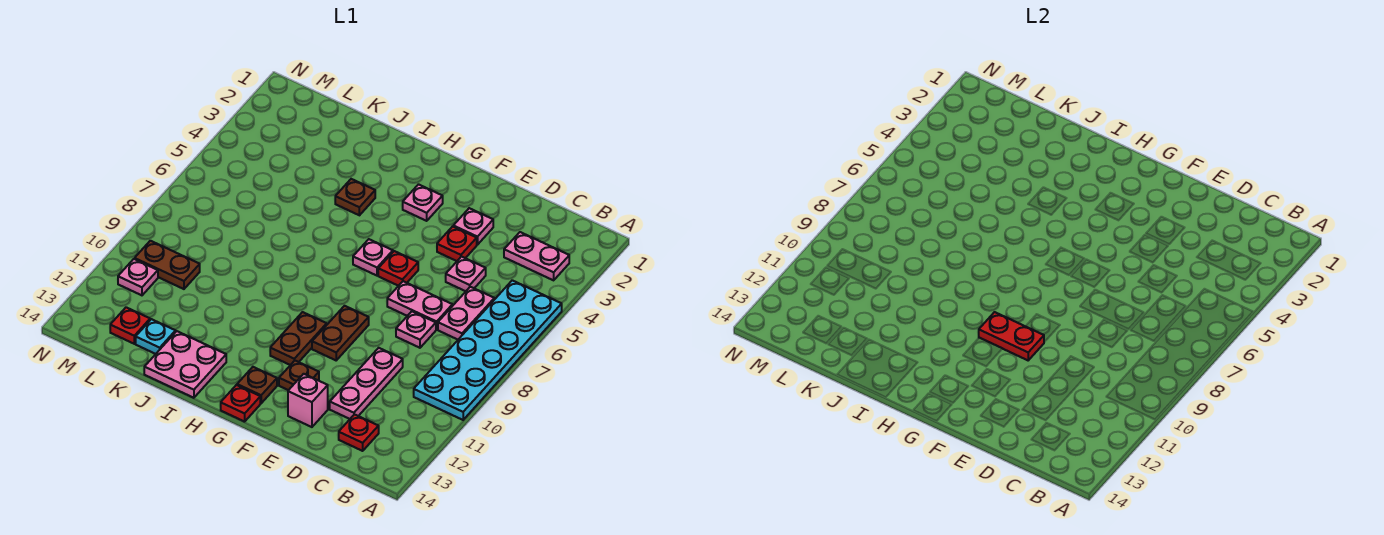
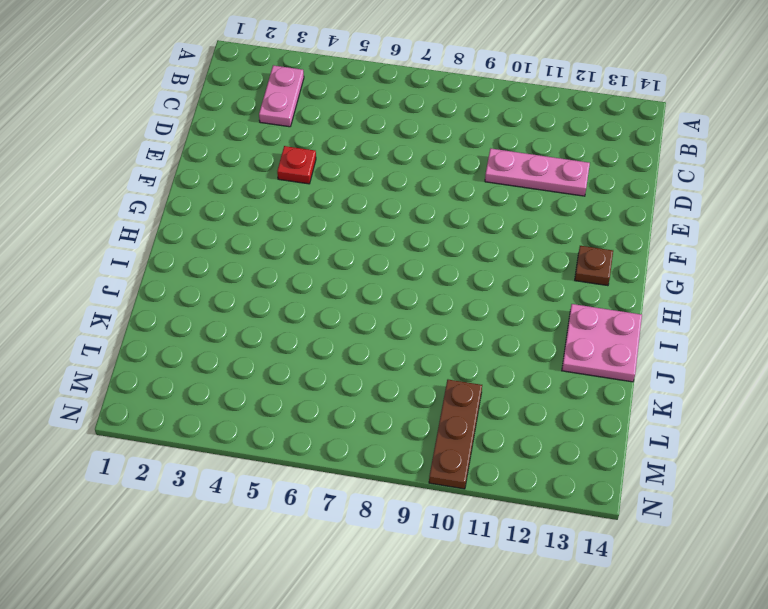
brown plate L10:N10 level 1 -> brown plate L10:M10 level 1
none -> cyan plate A5:B10 level 1
none -> pink plate C6:C7 level 1
none -> red plate C13 level 1

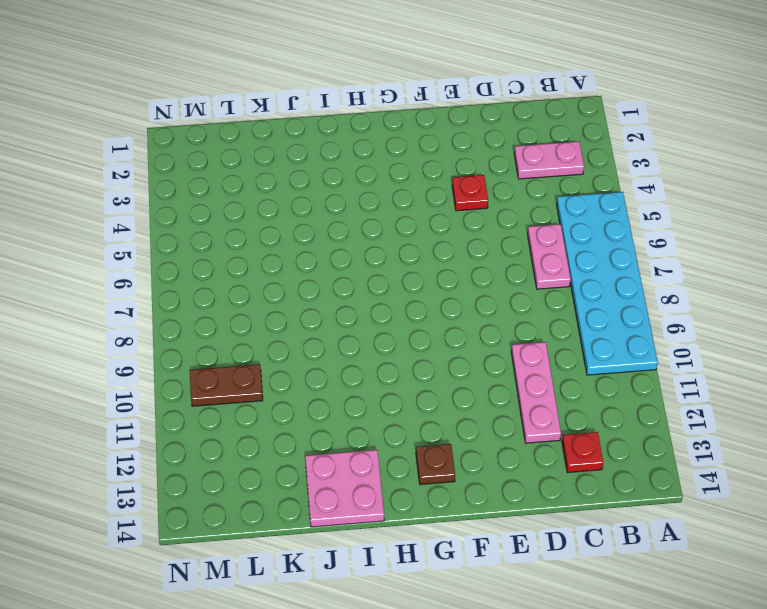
none -> pink plate D5 level 1
none -> pink plate D7:E7 level 1
none -> pink plate D8 level 1

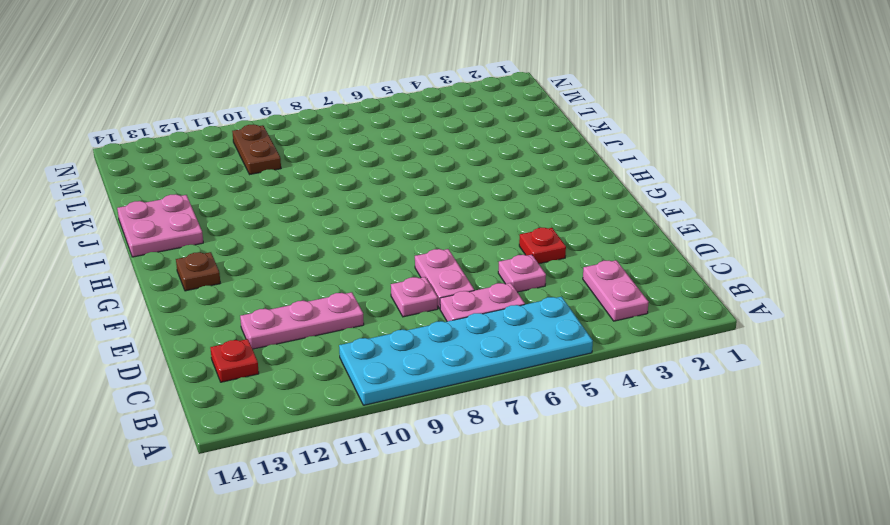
none -> pink plate E3 level 1
none -> pink brick E13 level 1
none -> red plate F6 level 1

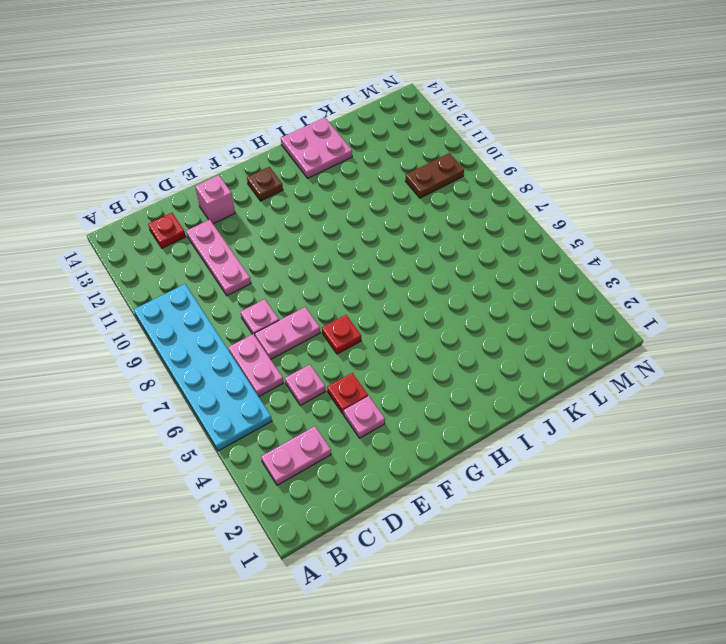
none -> brown plate F9:F10 level 1
none -> brown plate F12 level 1
none -> pink plate G3 level 1

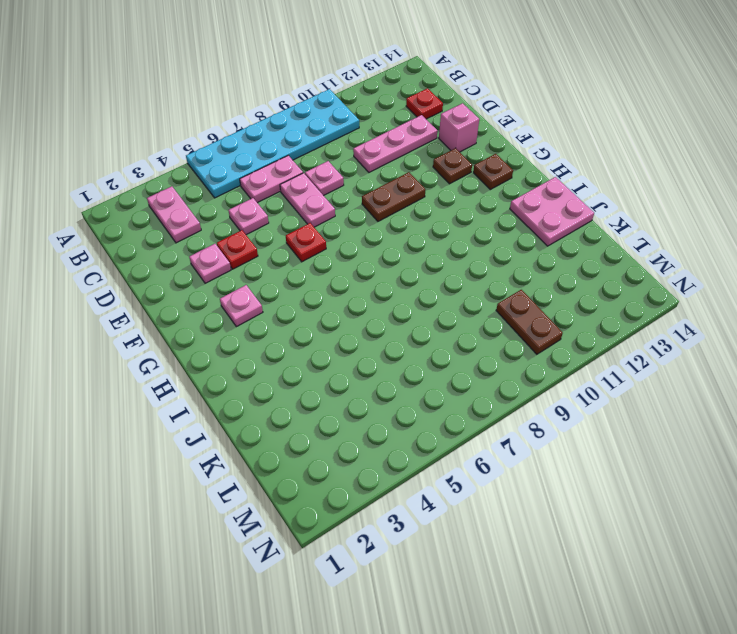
none -> pink plate G6 level 1
none -> brown plate G10:G11 level 1
none -> red plate G14 level 1

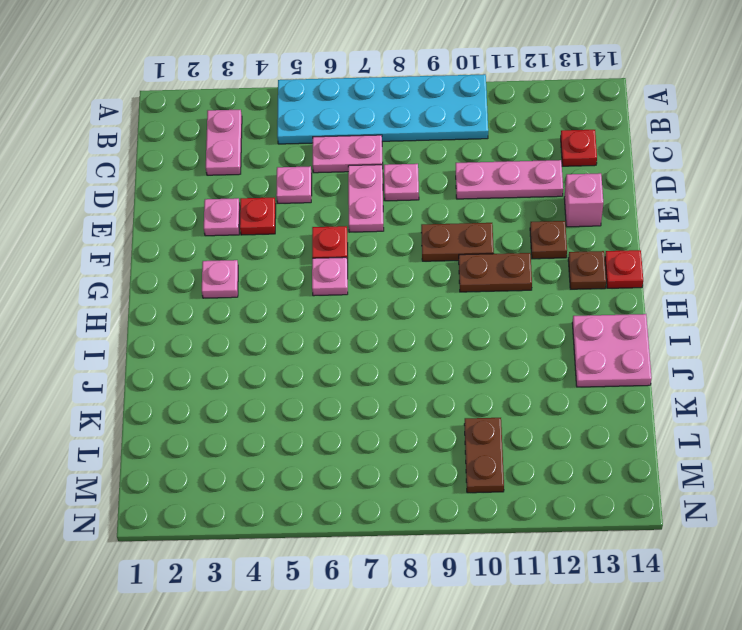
none -> brown plate I4 level 1
none -> cyan plate K13 level 1
none -> red plate L13 level 1

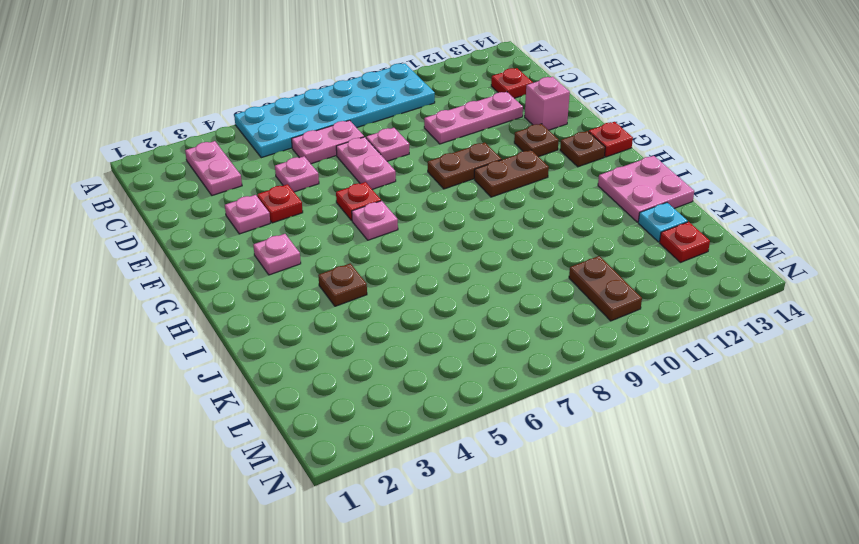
none -> pink plate M11 level 1
none -> red plate F10:G10 level 2

